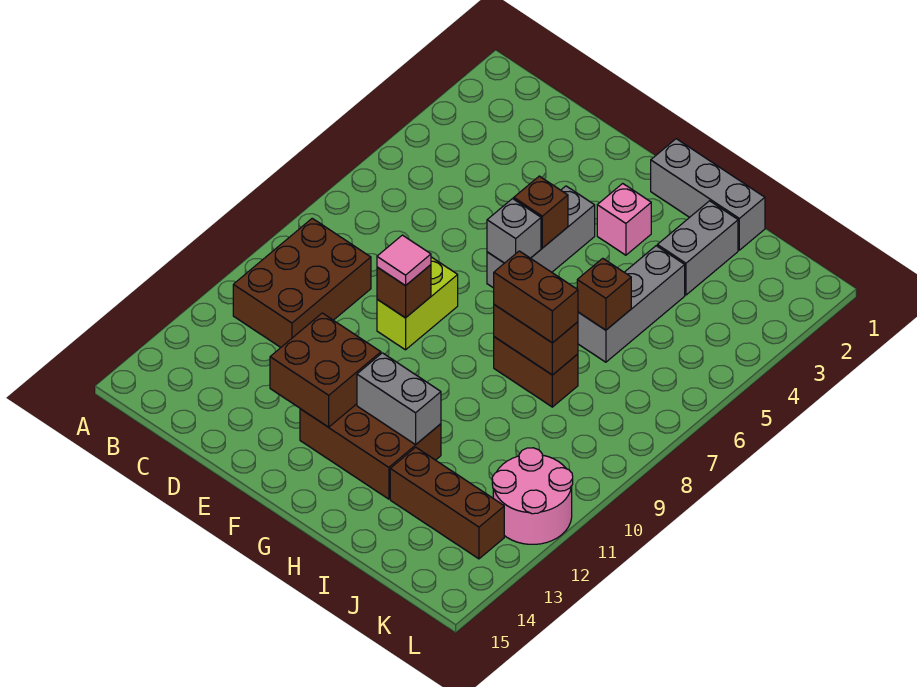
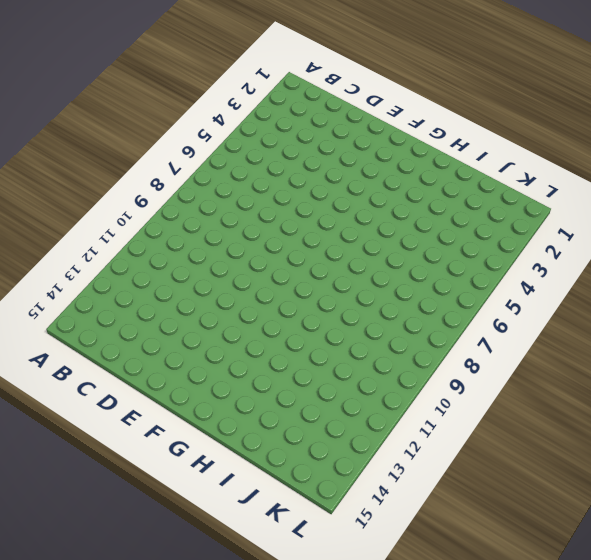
none -> brown brick B9:C11 level 1
none -> lime brick E8:E9 level 1
none -> grey brick F4:F6 level 1

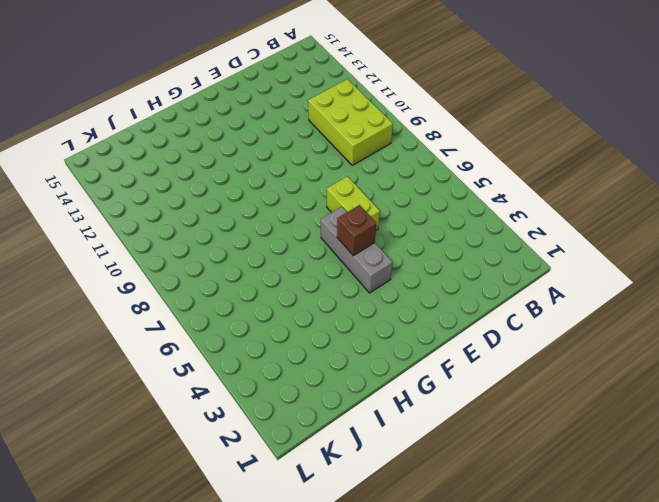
lime brick B9:C11 level 1 -> brown brick B9:C11 level 1
lime brick E6:E7 level 1 -> lime brick E8:E9 level 1
none -> brown brick F12:H13 level 1
none -> grey brick G1:I1 level 1
none -> pink brick G3 level 1

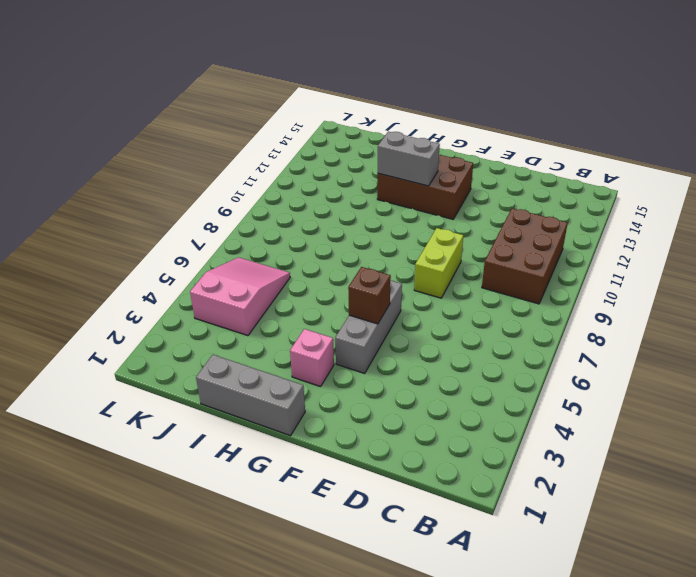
pink slope J4:K6 level 1 top 4 -> none
none -> brown brick H8:I8 level 1
none -> grey brick I2:I3 level 1
none -> grey brick I4:I6 level 1

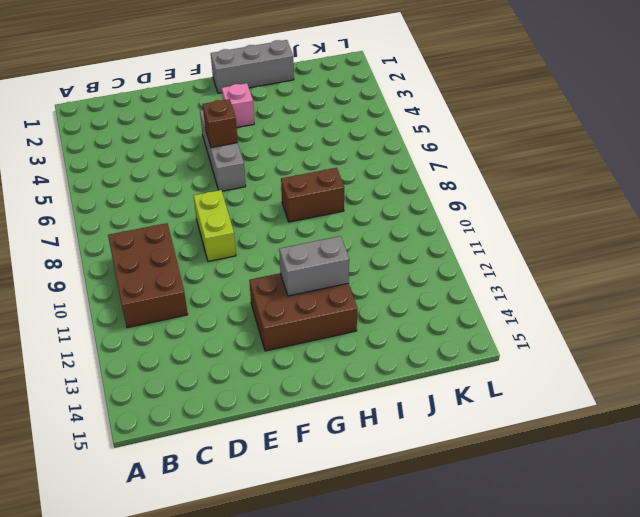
none -> grey brick I2:I3 level 1
none -> grey brick I4:I6 level 1
none -> brown brick I13:K13 level 1

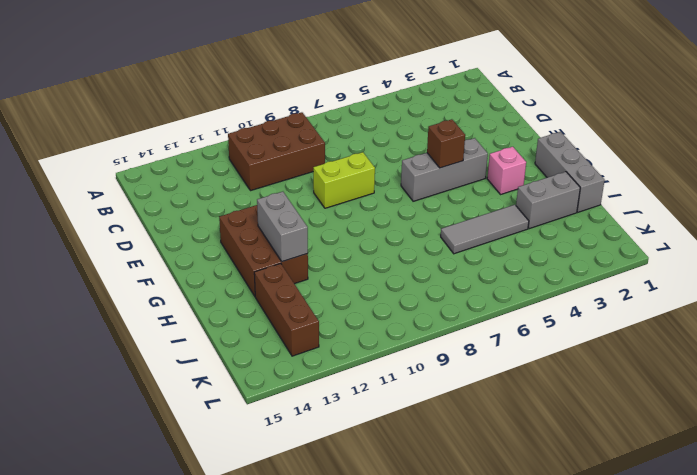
grey tile I4:I6 level 1 -> grey brick I4:I6 level 1
none -> brown brick H8:I8 level 1
none -> pink round brick K11:L12 level 1
none -> brown brick E9 level 2

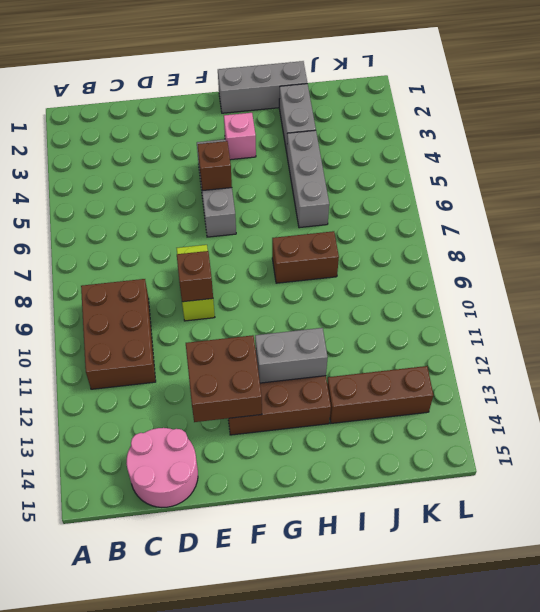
pink round brick C14:D15 level 1 -> pink round brick K11:L12 level 1
none -> grey brick F6 level 2
none -> brown brick H8:I8 level 2
none -> brown brick I6 level 2

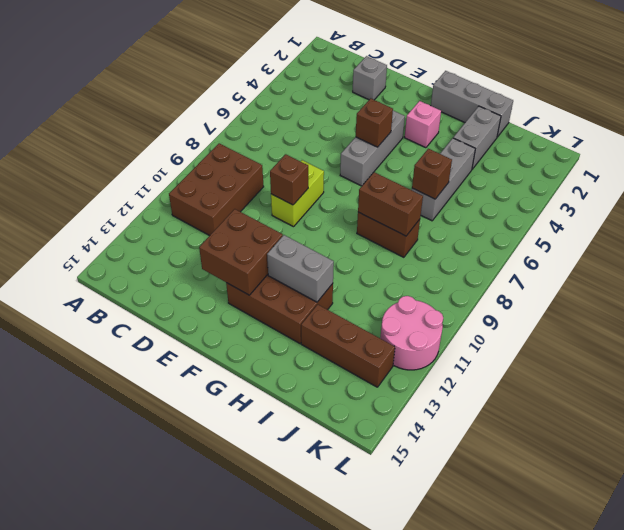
grey brick D2 level 1 -> grey brick F6 level 2
none -> pink tile E9 level 3
none -> brown brick H8:I8 level 3

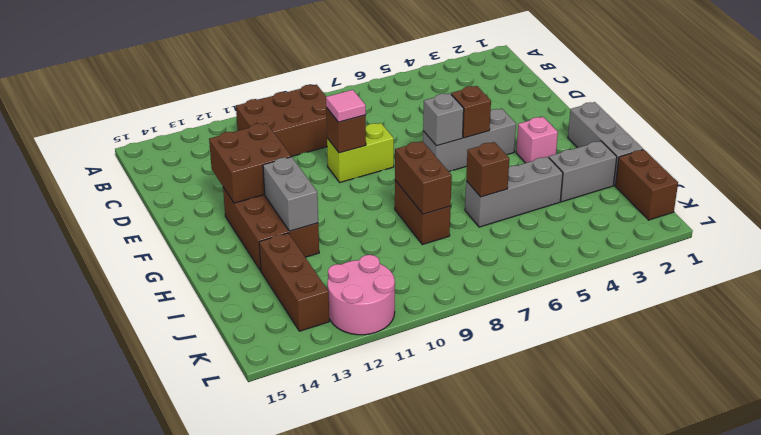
brown brick J1:K1 level 1 -> brown brick H8:I8 level 3

